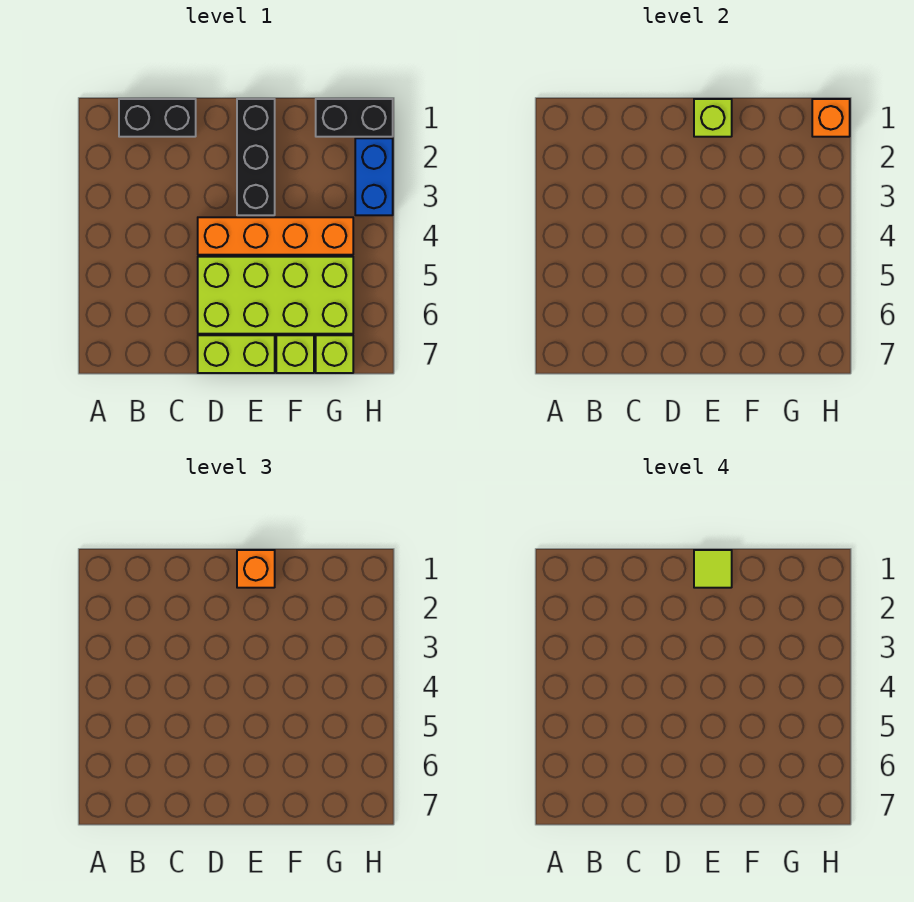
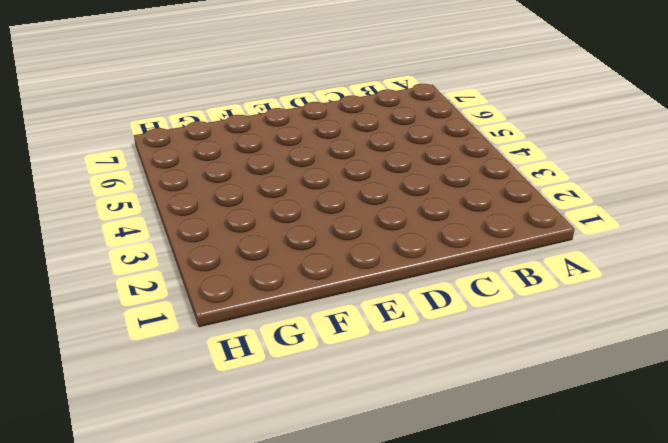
none -> black brick B1:C1 level 1
none -> orange brick D4:G4 level 1
none -> lime brick D5:G6 level 1

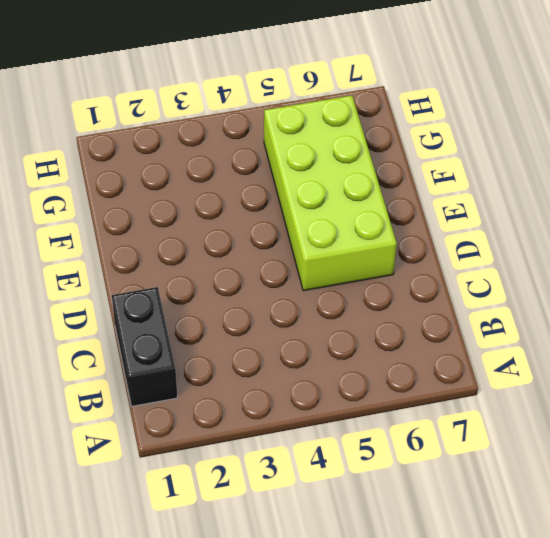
none -> orange brick D4:G4 level 1
none -> lime brick D7:E7 level 1
none -> black brick E1:E3 level 1

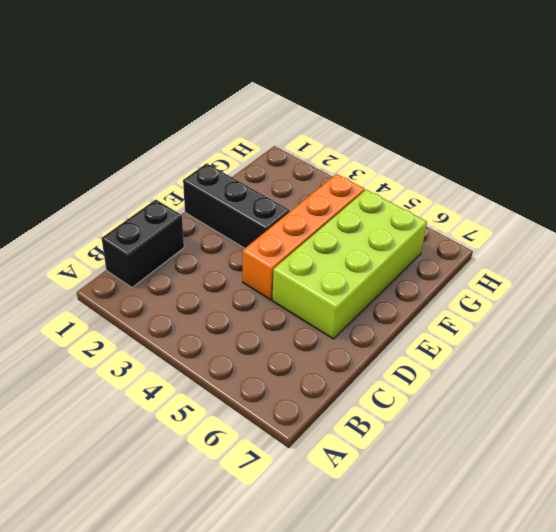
none -> lime brick D7:E7 level 1
none -> lime brick F7 level 1
none -> black brick G1:H1 level 1

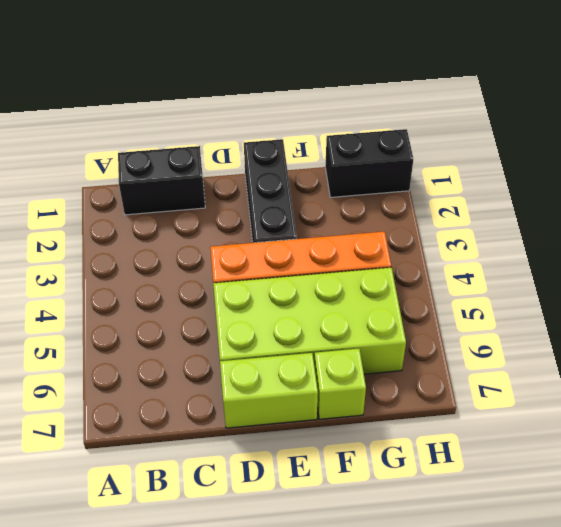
none -> lime brick G7 level 1
none -> blue brick H2:H3 level 1
none -> lime brick E1 level 2

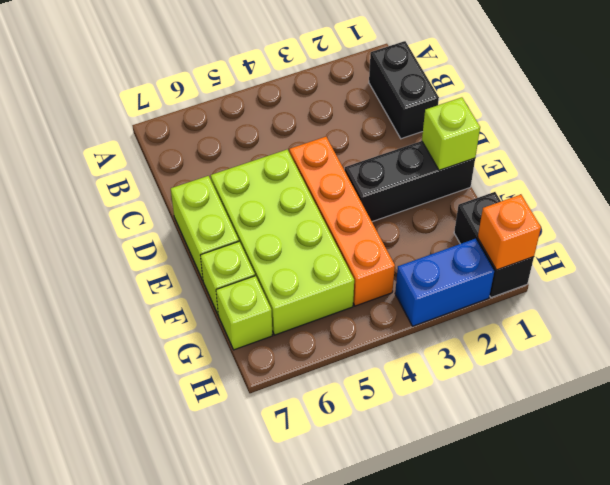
none -> orange brick E1 level 3
none -> lime tile E1 level 4

